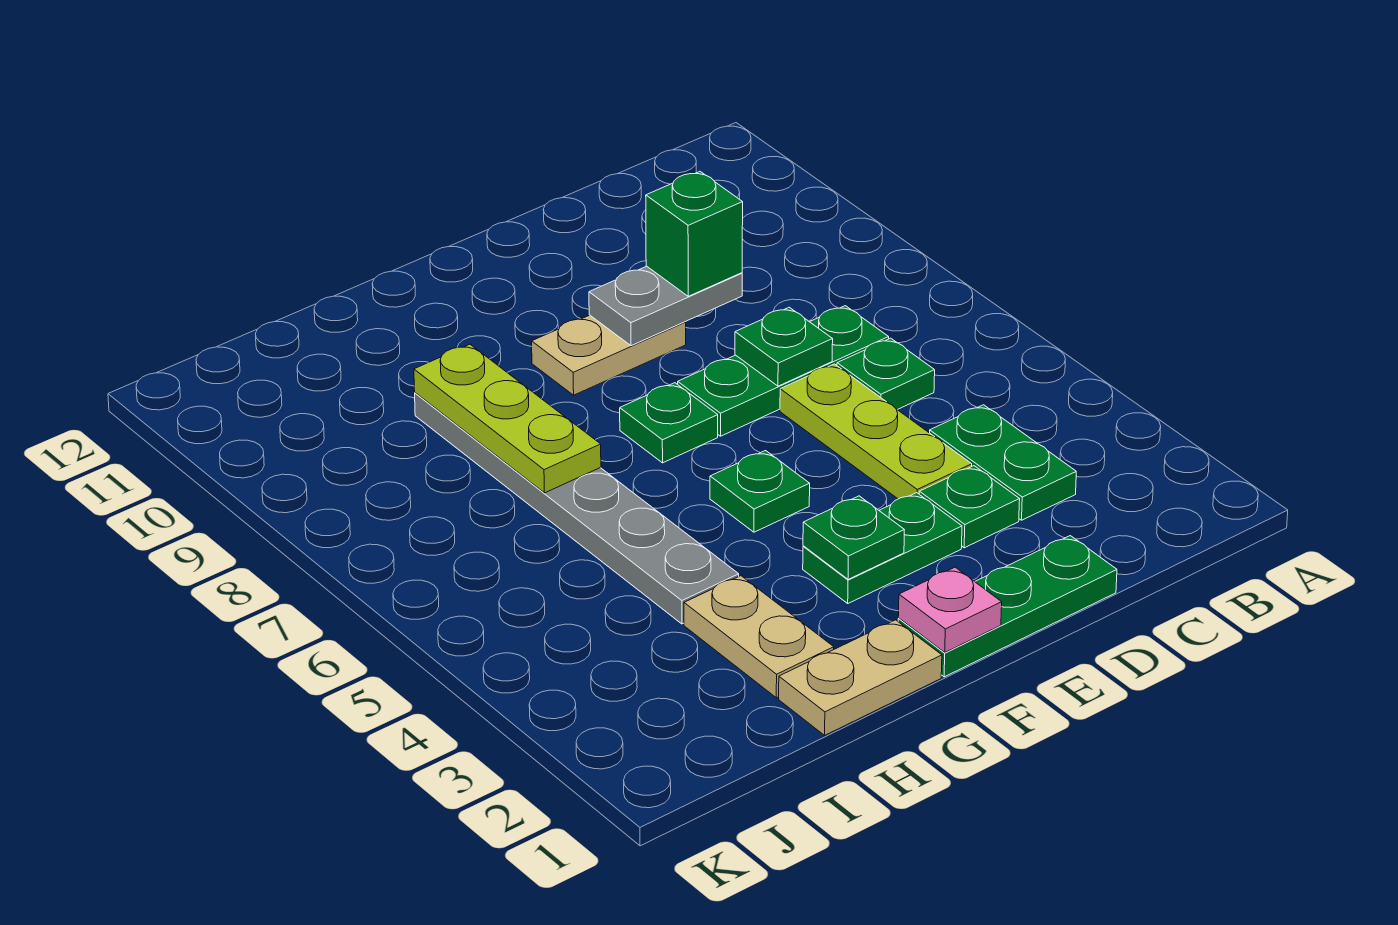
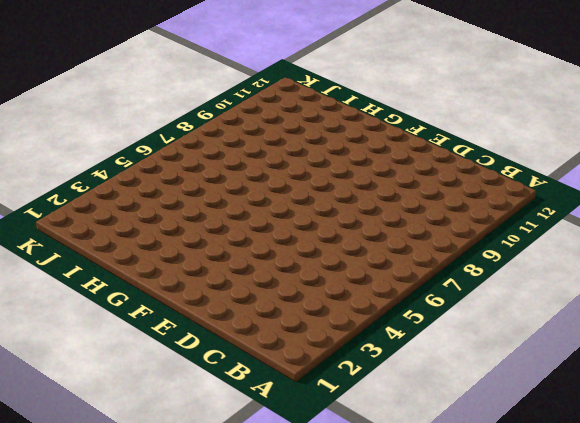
none -> green plate C3:C4 level 1
none -> green plate C6 level 1
none -> green plate C7:E7 level 1

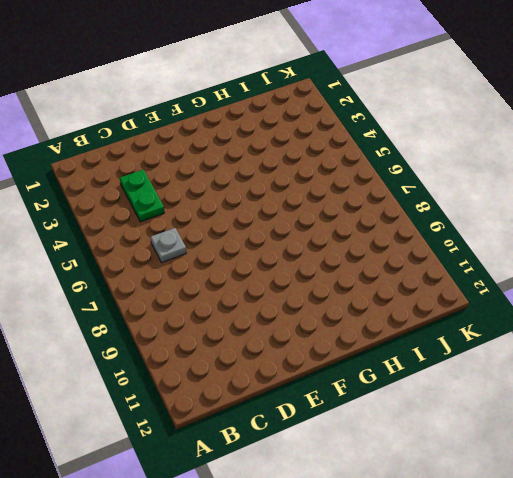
grey plate C6 level 1 -> green plate C6 level 1
none -> green plate C7:E7 level 1
none -> green plate D1:F1 level 1
none -> green plate D3 level 1

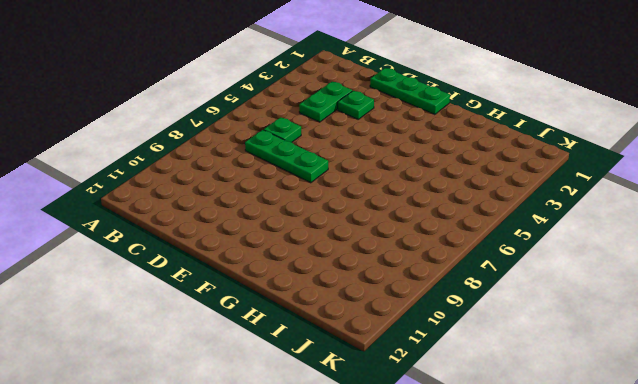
none -> lime plate D4:D6 level 1
none -> green plate E3:F3 level 1
none -> tan plate E9:F9 level 1

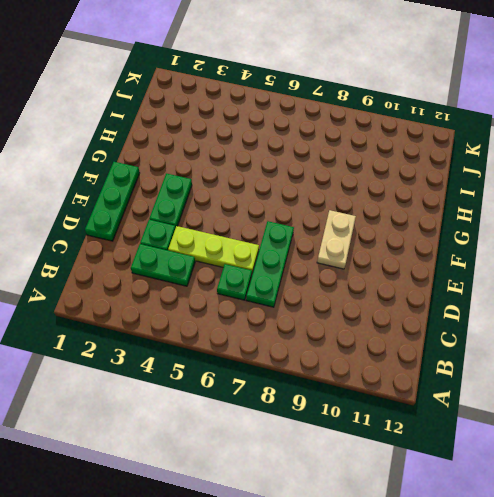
none -> green plate F5 level 1
none -> green plate F7 level 1
none -> tan plate G1:H1 level 1

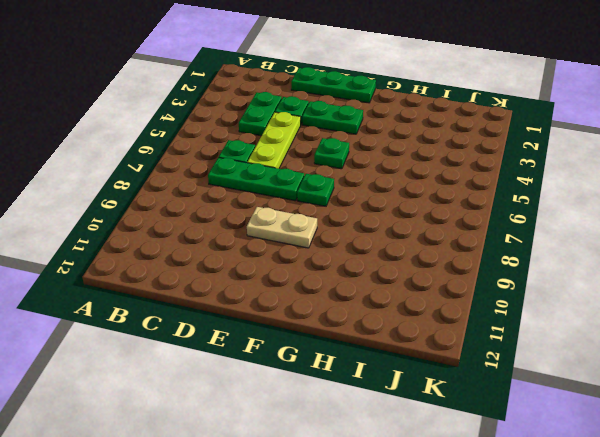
none -> tan plate G1:H1 level 1
none -> tan plate H2:H3 level 1
none -> grey plate H4:H9 level 1

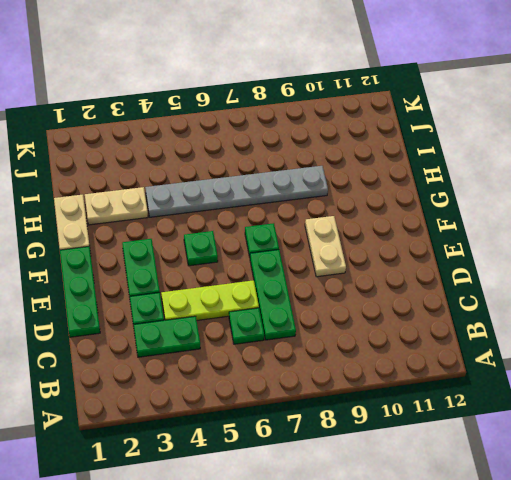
none -> green plate D7 level 2
none -> grey plate D9:E9 level 2
none -> pink plate F1 level 2

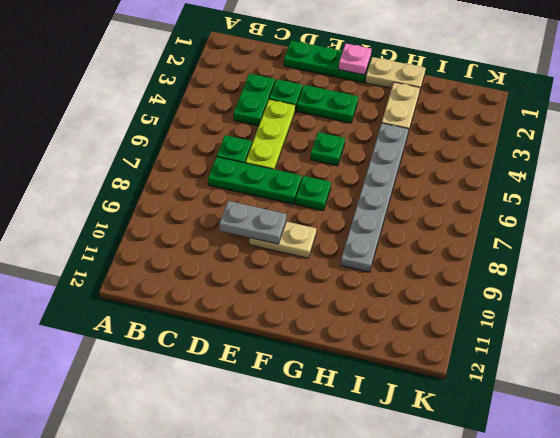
none -> green plate D7 level 2
none -> green plate F3 level 2
none -> lime plate H7:H9 level 2

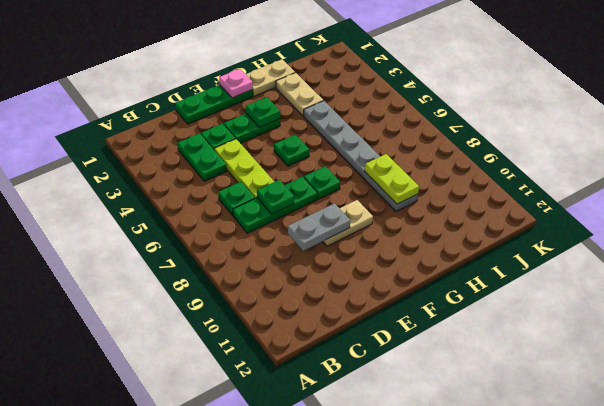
lime plate H8:H9 level 2 -> lime plate H7:H9 level 2
none -> green brick D9 level 3

